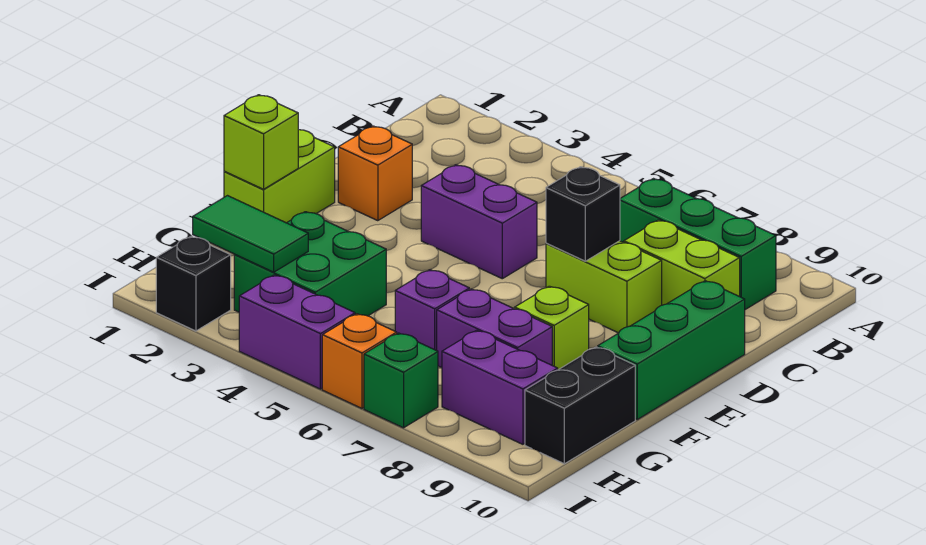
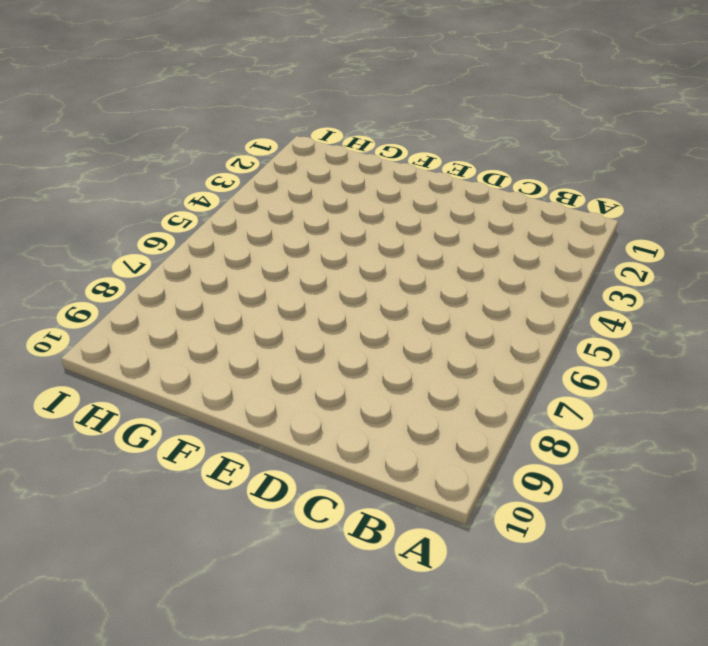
none -> green brick B7:B9 level 1
none -> lime brick C8:C9 level 1
none -> orange brick D2 level 1

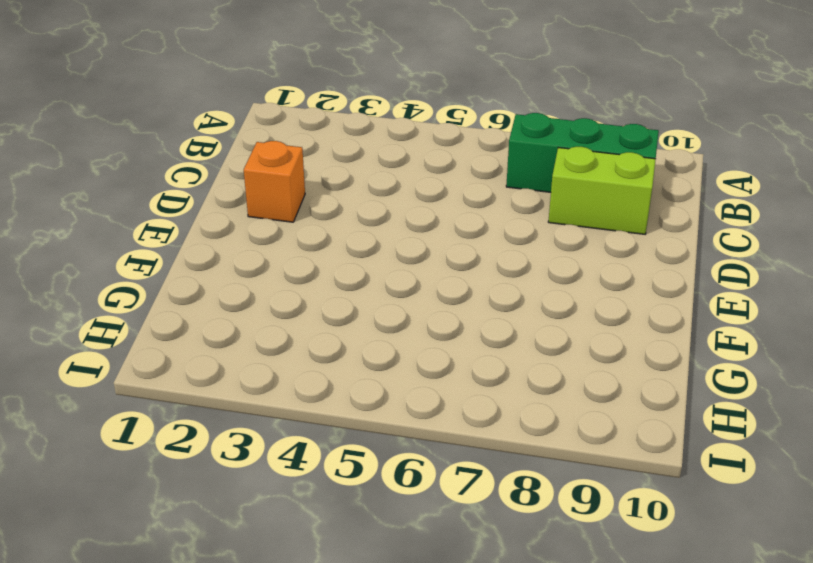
none -> purple brick D4:D5 level 1
none -> lime brick D7:D8 level 1
none -> green brick D10:F10 level 1

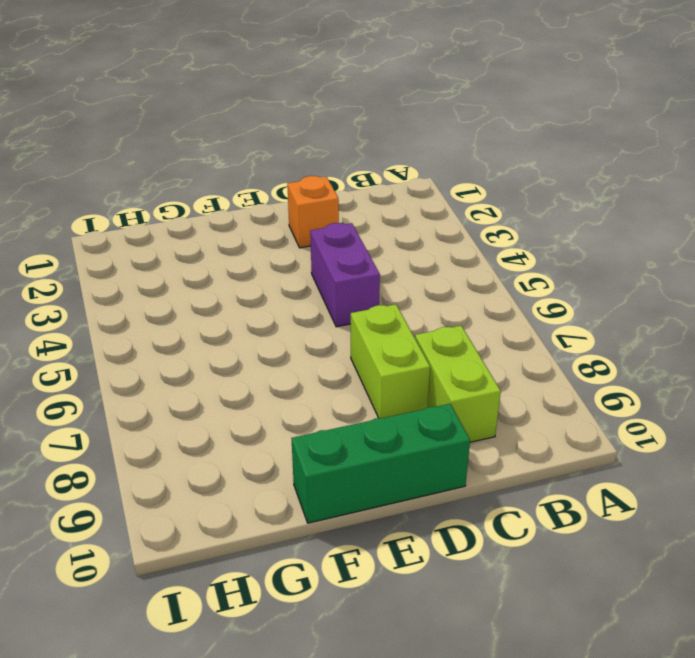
none -> green brick B7:B9 level 1
none -> lime brick E1:F1 level 1
none -> lime brick F8 level 1

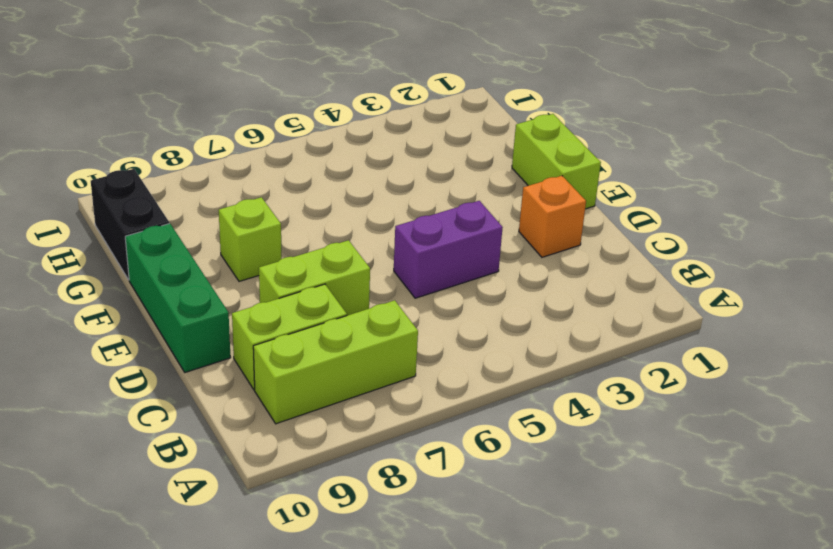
lime brick B7:B9 level 1 -> green brick B7:B9 level 1
none -> green brick G3:H4 level 1
none -> purple brick G6 level 1
none -> purple brick G7:G8 level 1

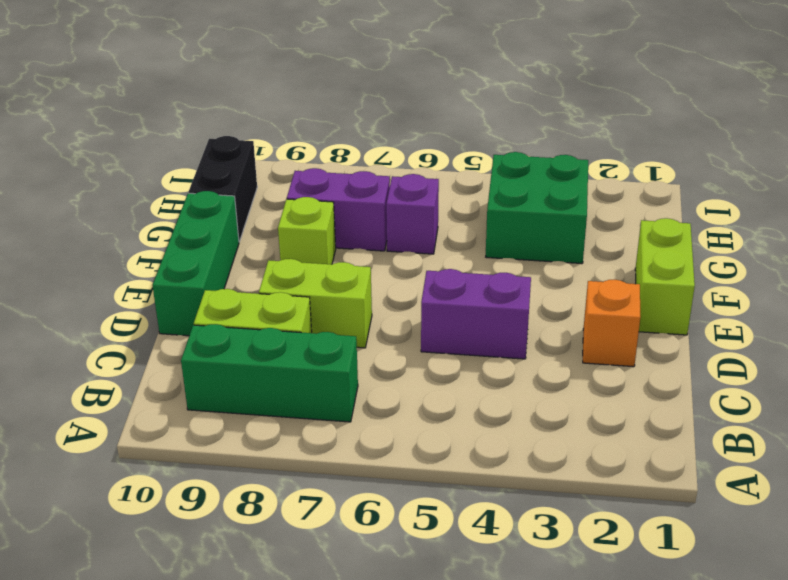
none -> purple brick H8:H9 level 1
none -> black brick I2 level 1
none -> purple brick I4:I5 level 1

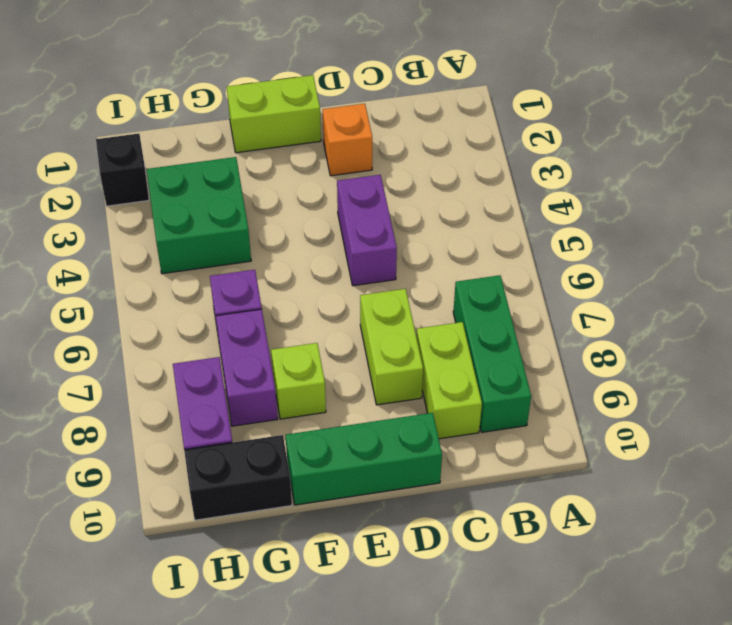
none -> purple brick I4:I5 level 1
none -> orange brick I6 level 1
none -> green brick I7 level 1

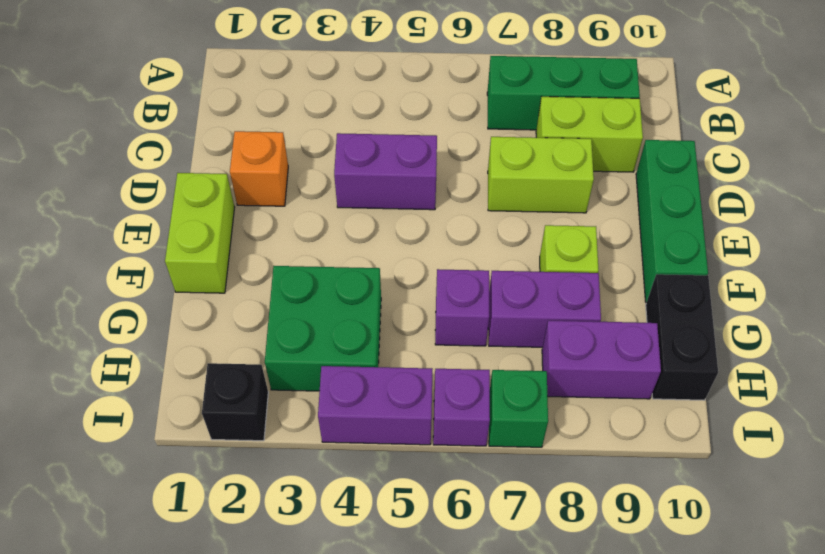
purple brick I6 level 1 -> orange brick I6 level 1
none -> black brick D7 level 2
none -> lime brick F1 level 2
none -> green tile H2:H3 level 2

